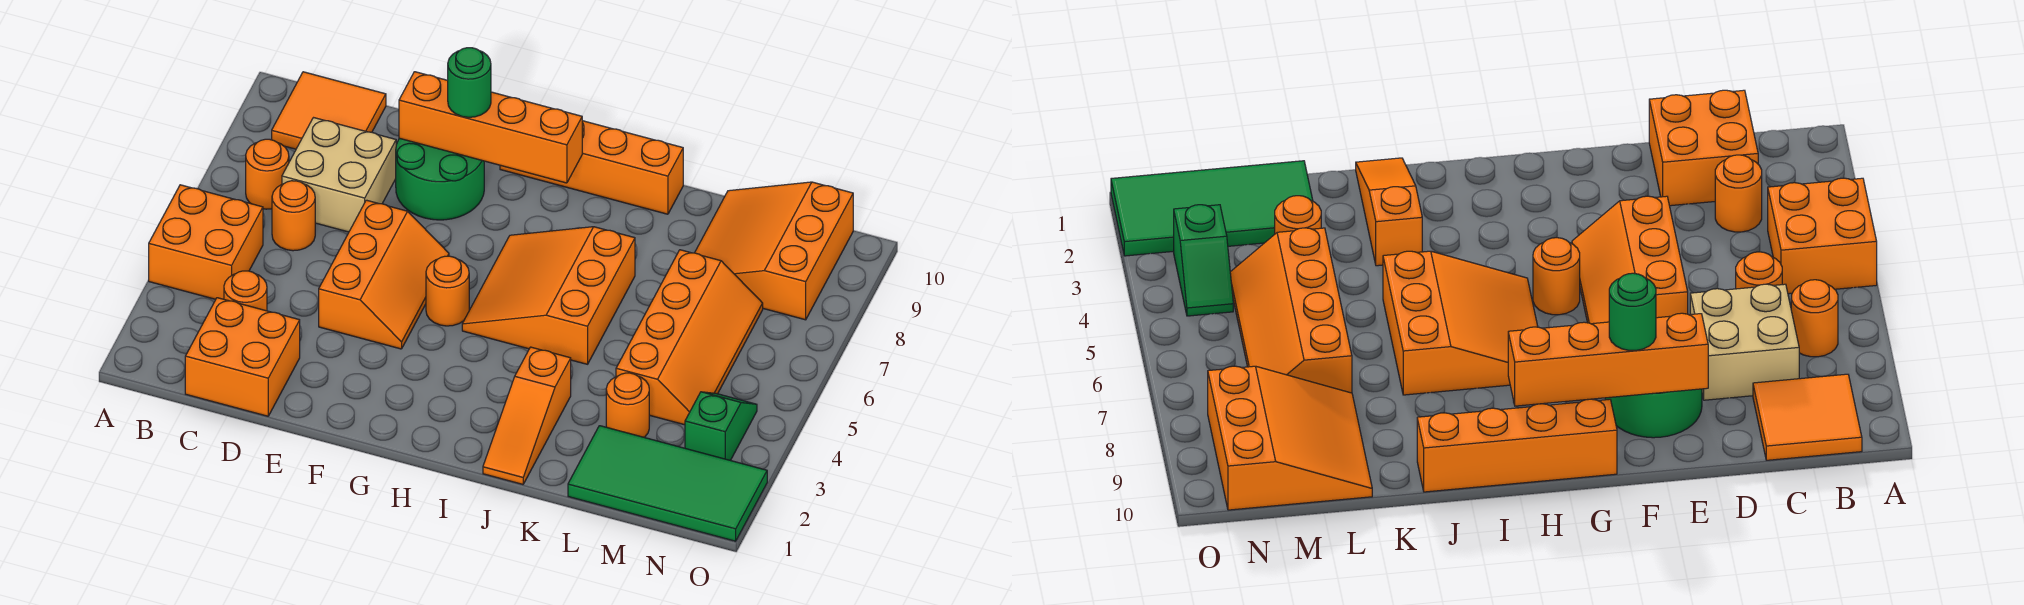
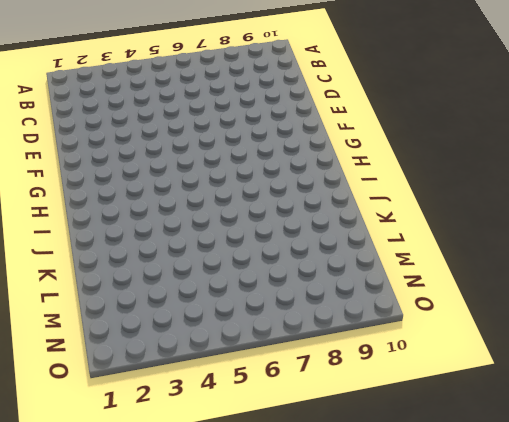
none -> orange brick A4:B5 level 1
none -> orange round brick B7 level 1
none -> orange tile B9:C10 level 1

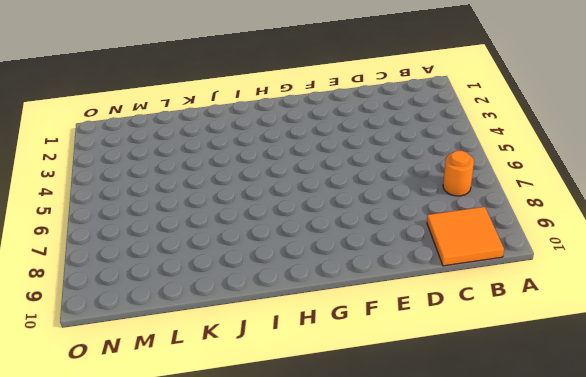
none -> orange brick A4:B5 level 1
none -> orange brick C1:D2 level 1
none -> orange round brick C3 level 1

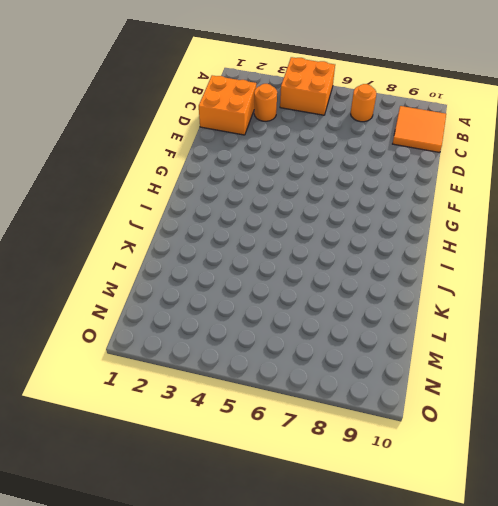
none -> orange round brick C6 level 1
none -> tan brick C7:D8 level 1
none -> orange slope E4:F6 level 1 top E

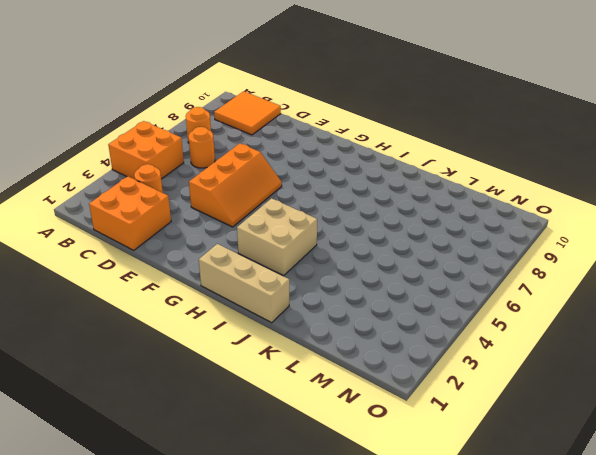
tan brick H1:J1 level 1 -> orange slope J1:J3 level 1 top 3
tan brick H3:I4 level 1 -> tan brick C7:D8 level 1
none -> green round brick E8:F9 level 1
none -> orange round brick G5 level 1
none -> orange brick G10:J10 level 1

